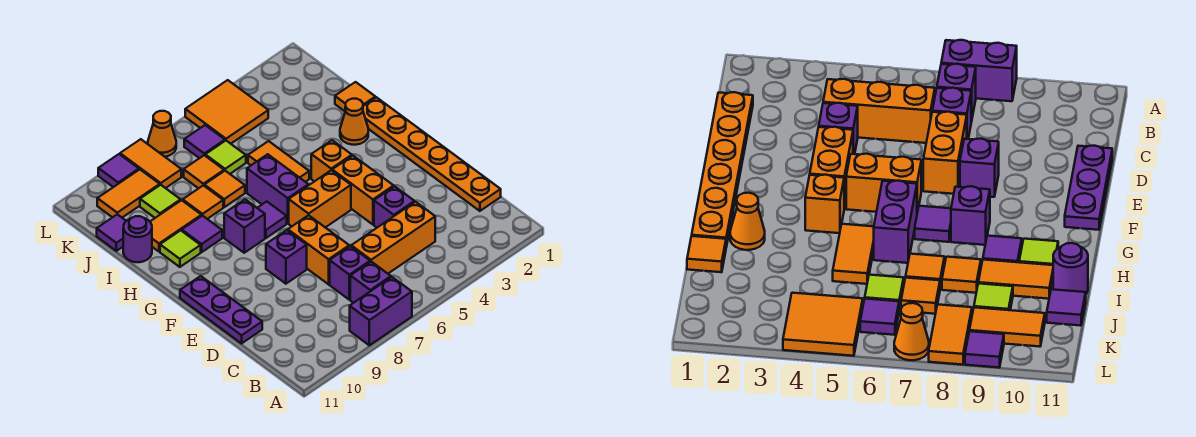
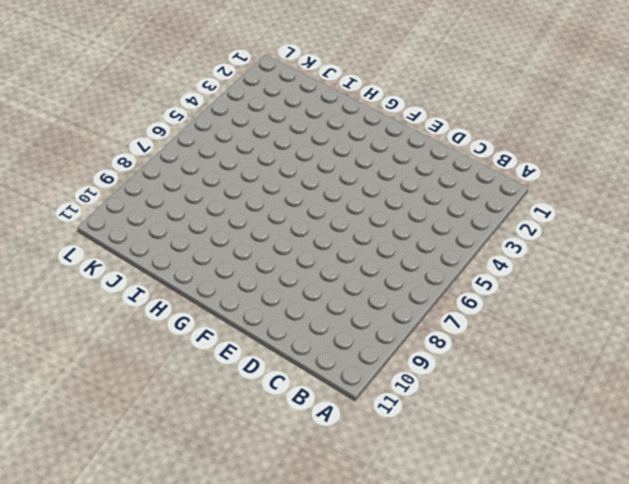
none -> purple brick A7:A8 level 1
none -> purple brick B7 level 1
none -> orange plate C1:H1 level 1
none -> orange brick C4:C6 level 1

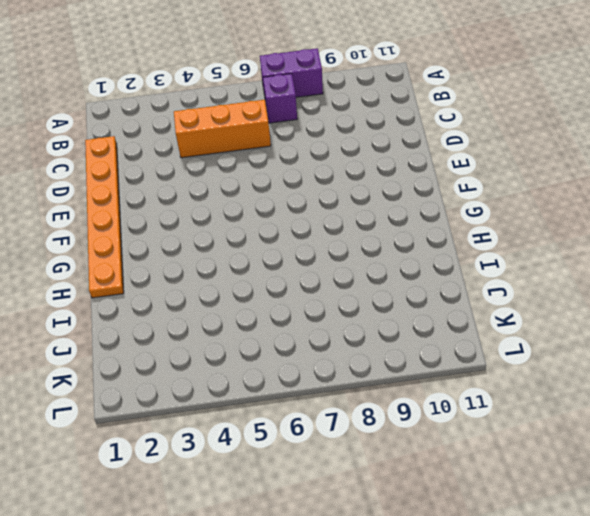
none -> purple brick C7 level 1
none -> purple brick D4 level 1
none -> orange brick D7:E7 level 1
none -> purple plate D11:F11 level 1

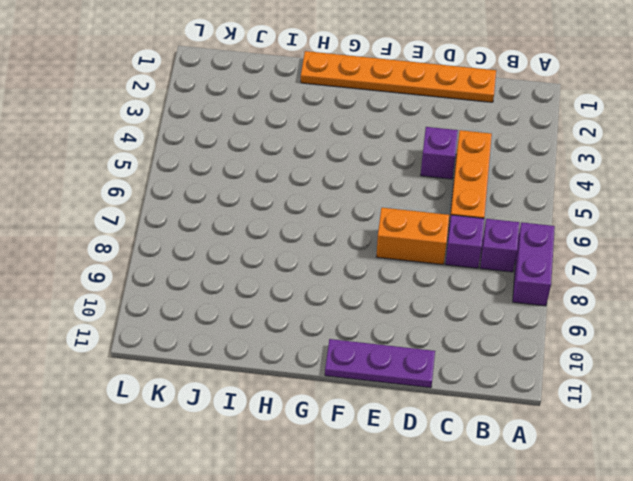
none -> orange brick E4:F4 level 1
none -> purple brick E8 level 1
none -> orange brick F5:F6 level 1
none -> orange brick G4 level 1

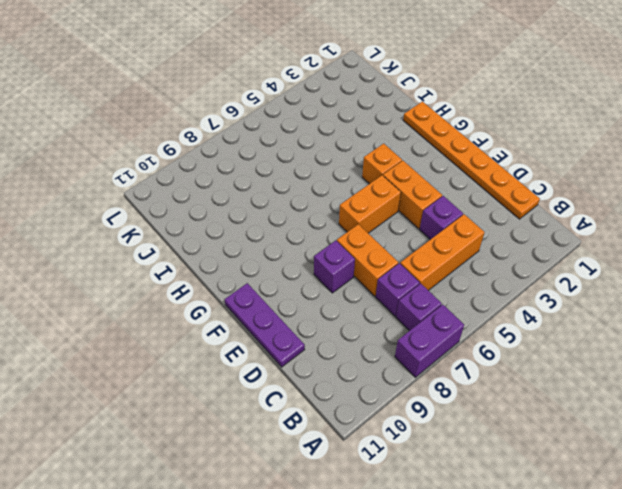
none -> purple brick G6:H6 level 1
none -> purple tile G7 level 1
none -> purple brick G8 level 1
none -> orange cone H2 level 1

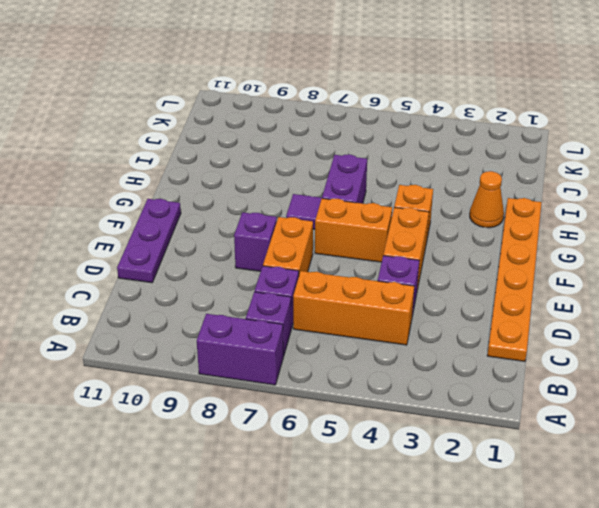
none -> purple brick G8 level 1
none -> orange tile H5:I5 level 1
none -> purple tile H9 level 1
none -> lime tile H10 level 1

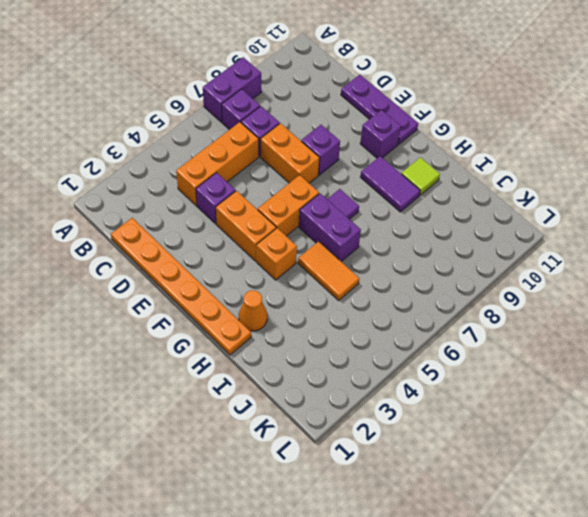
purple brick F10 level 1 -> purple brick G8 level 1
purple tile G9:H9 level 1 -> purple tile H9 level 1
none -> orange tile I1 level 1
none -> orange tile I7 level 1
none -> orange tile I8 level 1
none -> orange tile I9:I10 level 1

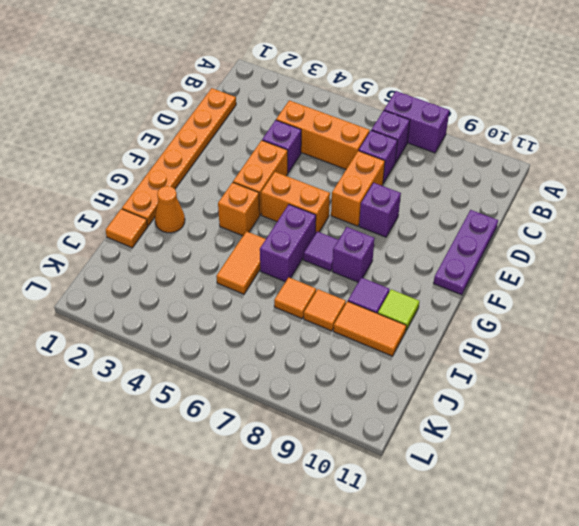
none -> purple round brick I11 level 1
none -> lime tile J6 level 1
none -> orange tile J7 level 1
none -> lime tile J9 level 1

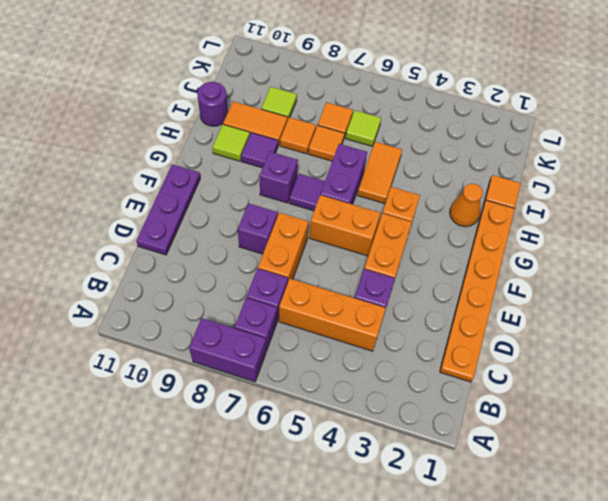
none -> purple tile J11 level 1
none -> orange tile K4:L5 level 1
none -> purple tile K6 level 1
none -> orange tile K8:L8 level 1

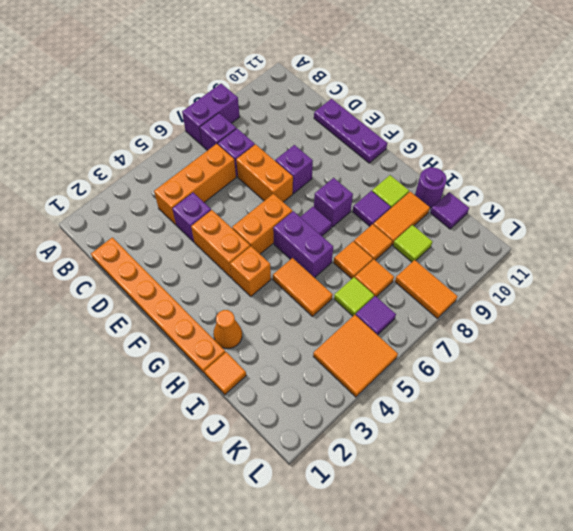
none -> orange tile K9:K10 level 1
none -> orange cone L7 level 1
none -> purple tile L9 level 1

